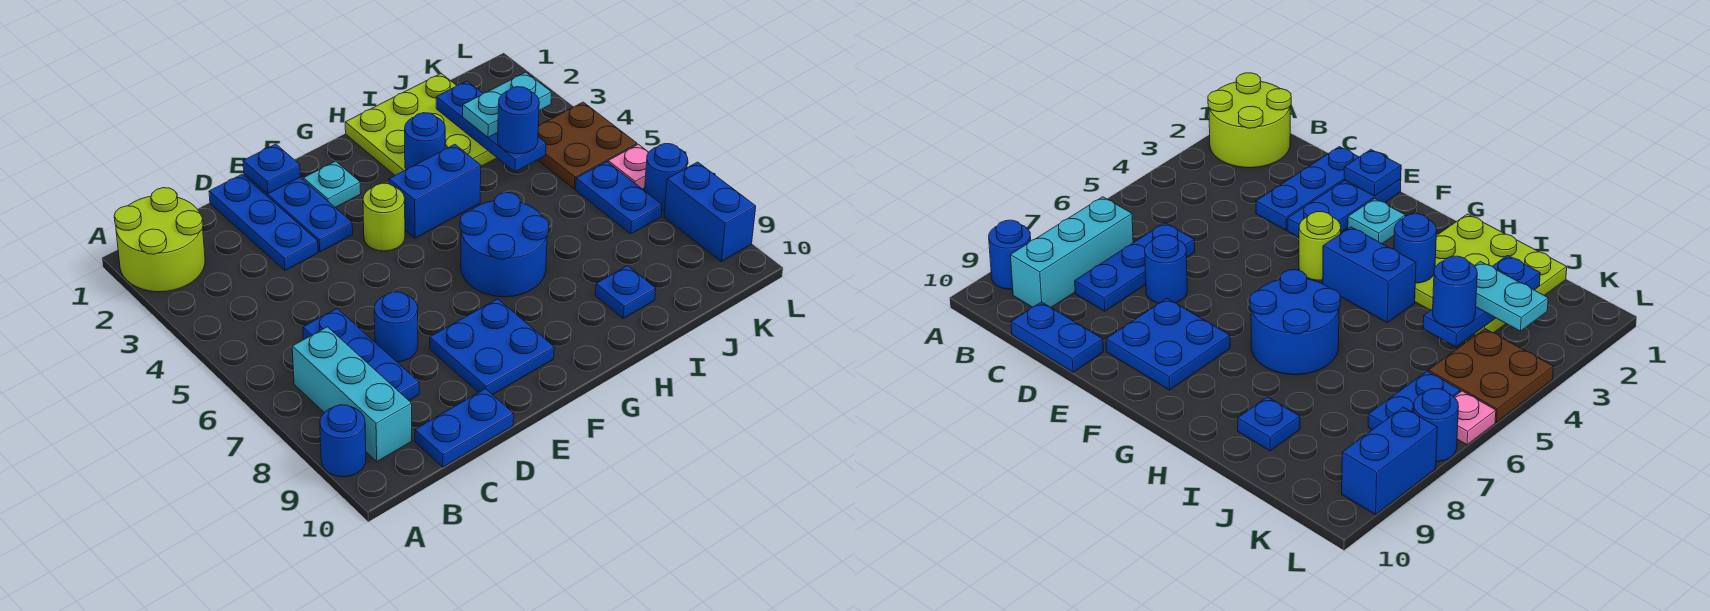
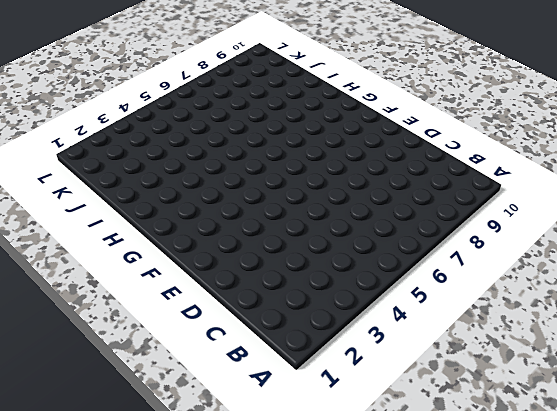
none -> lime round brick A1:B2 level 1
none -> blue round brick A9 level 1
none -> cyan brick B7:B9 level 1

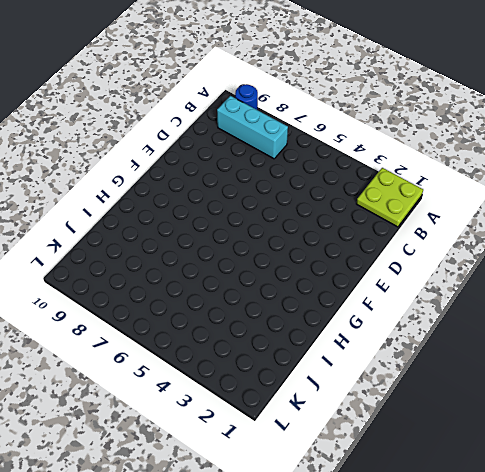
lime plate A1:B2 level 1 -> lime round brick A1:B2 level 1
none -> blue plate C6:C8 level 1
none -> blue plate C10:D10 level 1
none -> blue plate D1:D3 level 1

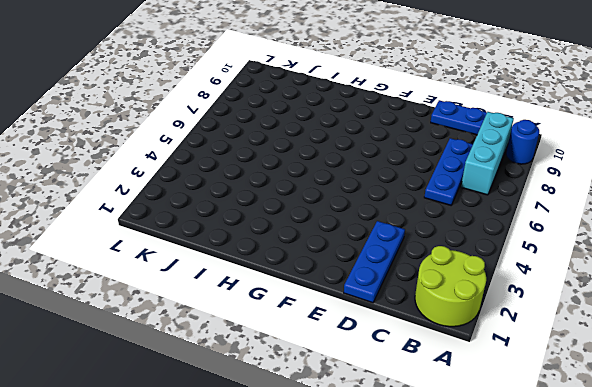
none -> blue round brick D7 level 1
none -> blue plate E1:E3 level 1
none -> blue plate E8:F9 level 1

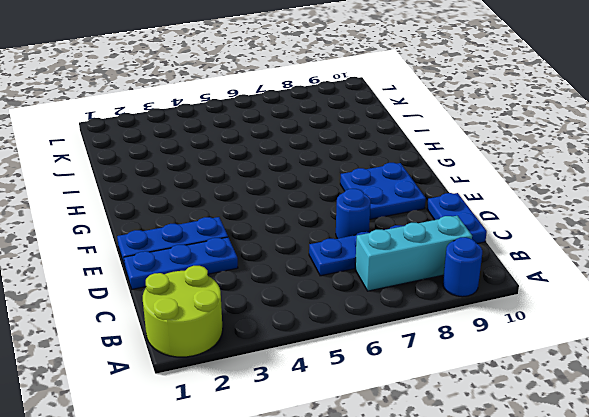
none -> cyan plate F2 level 1
none -> lime round brick F4 level 1
none -> blue brick G4:H4 level 1

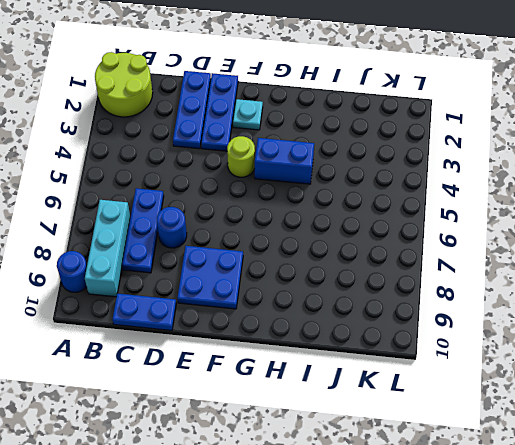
none -> blue round brick G6:H7 level 1
none -> lime plate H1:J3 level 1
none -> blue plate I9 level 1

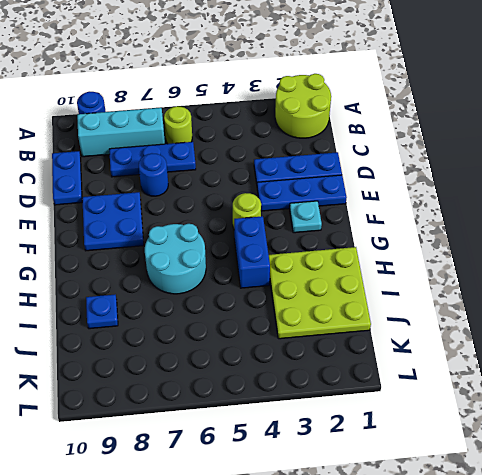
lime round brick B6 level 1 -> none
cyan round brick G6:H7 level 1 -> blue round brick G6:H7 level 1
none -> brown plate K4:L5 level 1
none -> blue plate K6:K7 level 1
none -> pink plate L6 level 1

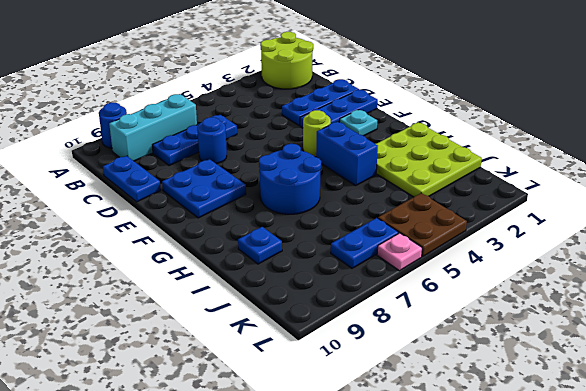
none -> blue round brick L7 level 1
none -> blue brick L8:L9 level 1
none -> blue plate E1 level 2

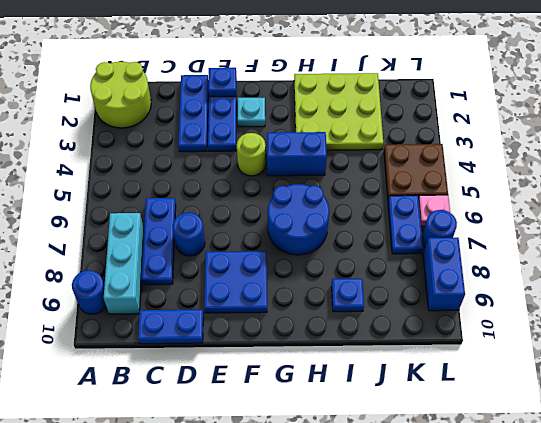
none -> blue round brick H3 level 2
none -> blue plate J2:J4 level 2
none -> cyan plate J3:K3 level 3

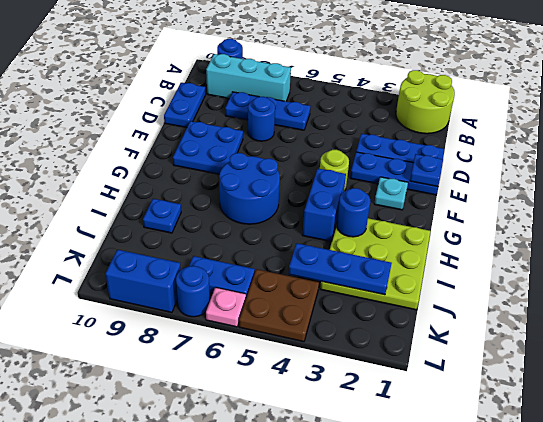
none -> cyan plate J3:K3 level 3
none -> blue round brick J4 level 3

